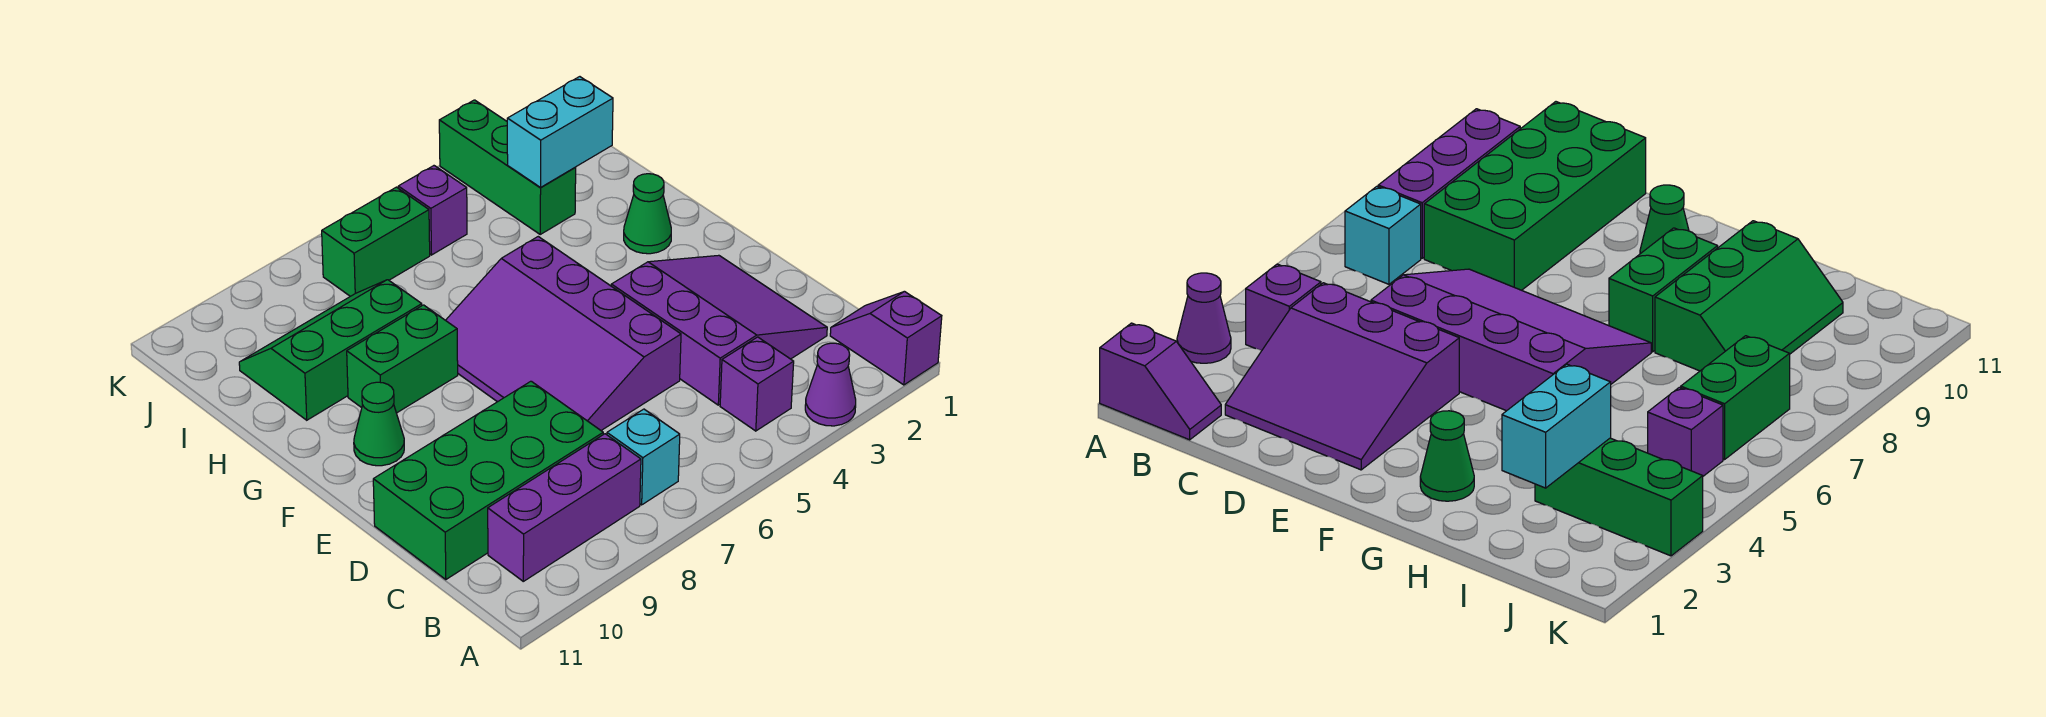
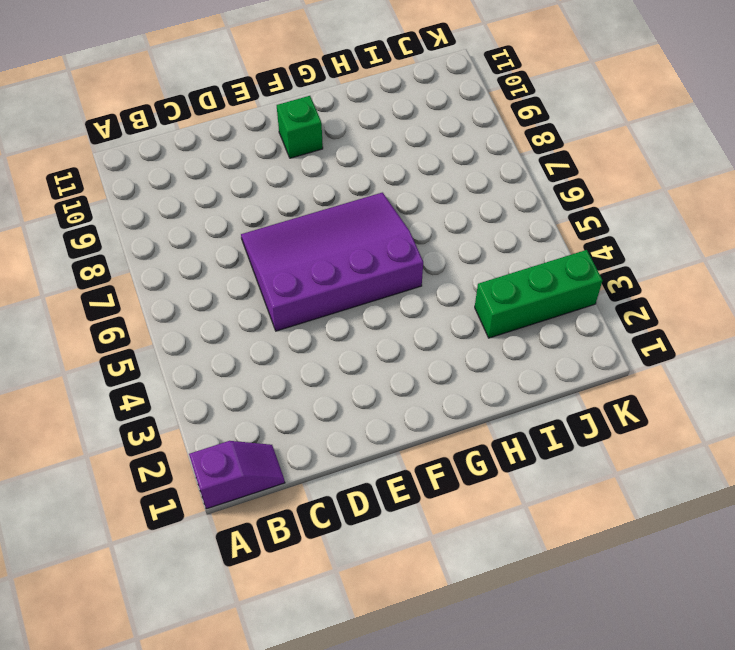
green brick F10 level 1 -> green cone F10 level 1
none -> purple cone A3 level 1
none -> purple brick B4 level 1
none -> cyan brick B7 level 1

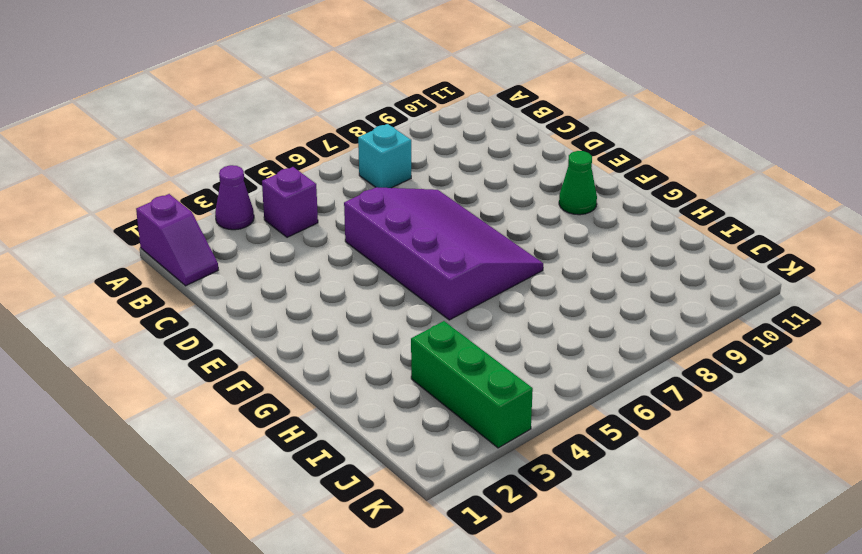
none -> purple brick B8:B10 level 1
none -> purple slope C2:E4 level 1 top 4
none -> green brick C8:D11 level 1

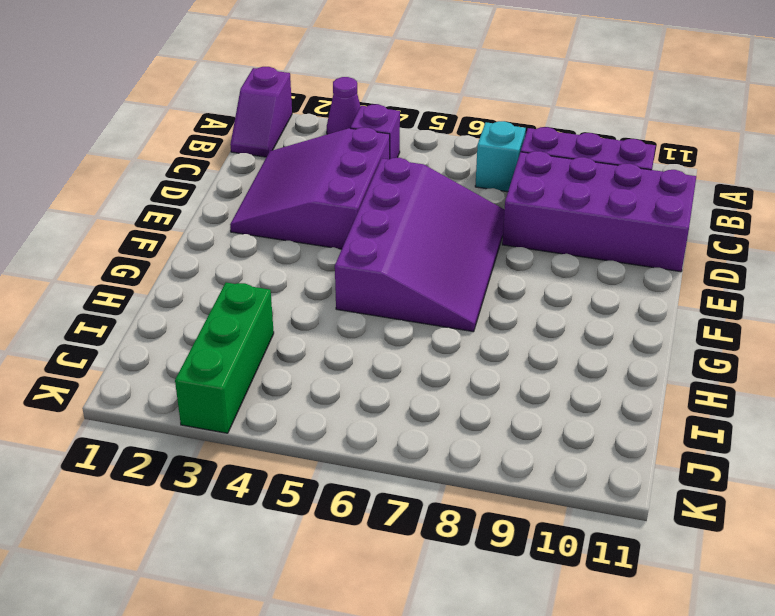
purple brick C8:D11 level 1 -> green brick C8:D11 level 1
none -> green cone F10 level 1
none -> green cone G2 level 1
none -> green brick G8:G9 level 1

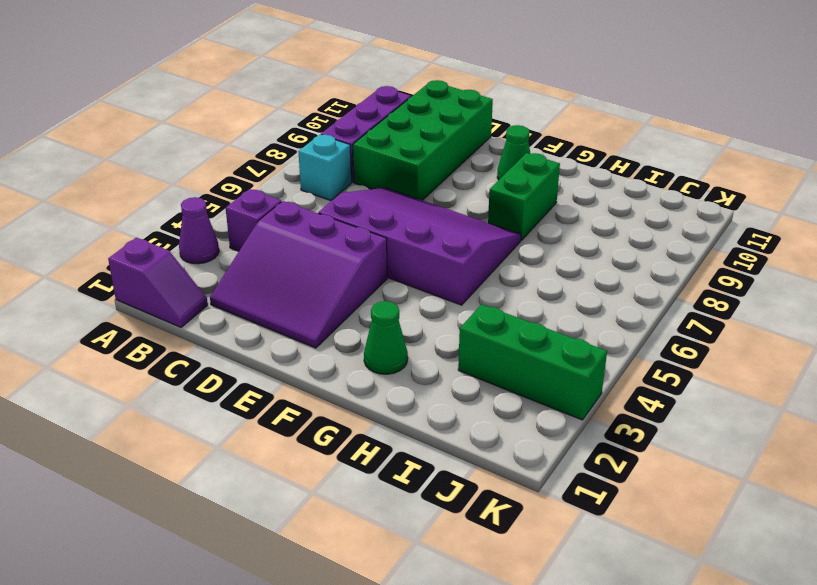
none -> green slope H8:I10 level 1 top H
none -> purple brick J5 level 1
none -> green brick J6:J7 level 1

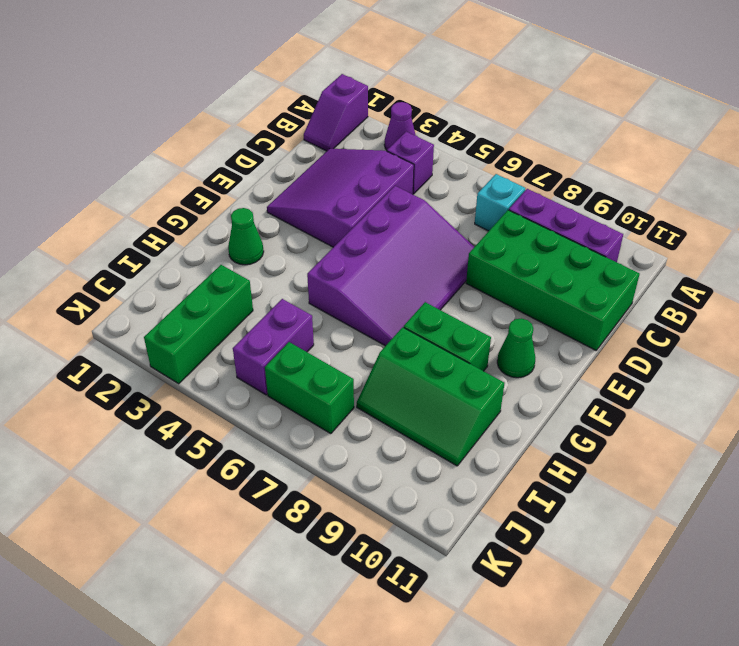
purple brick I5:J5 level 1 -> purple brick J5 level 1
none -> cyan brick I2:I3 level 2

